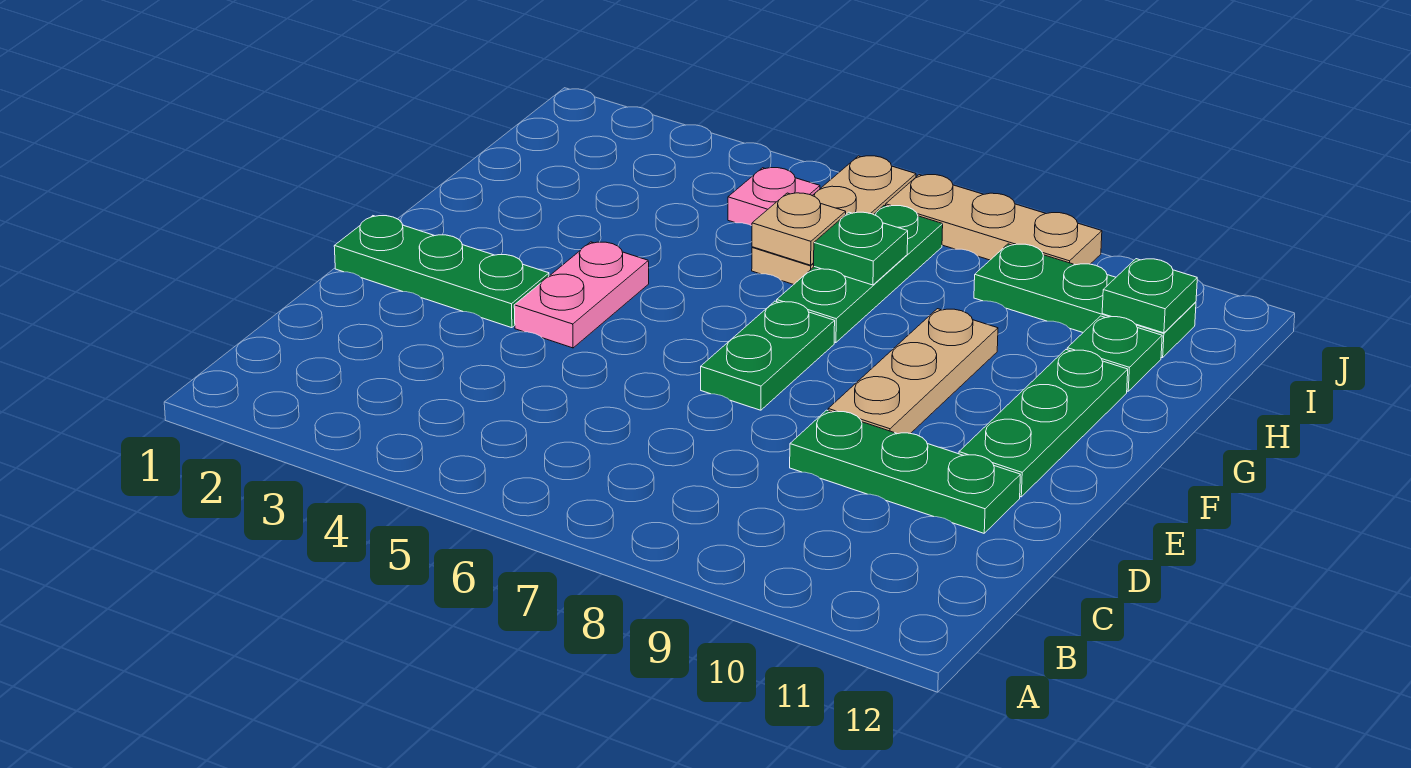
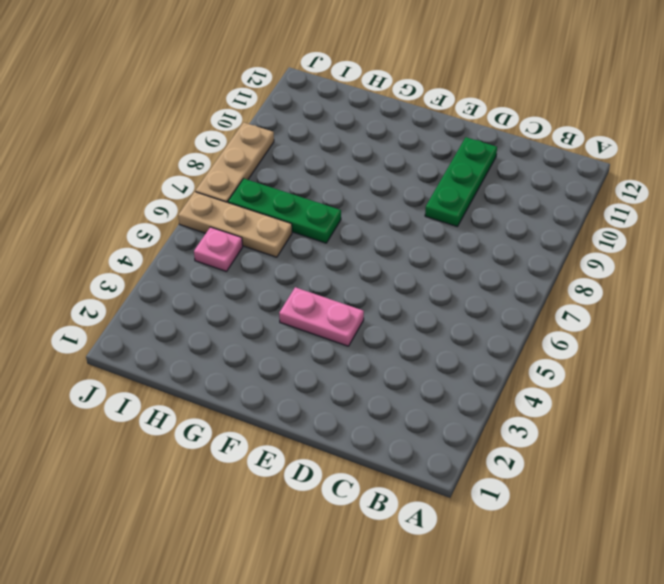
none -> green plate E1:E3 level 1
none -> green plate E7:F7 level 1
none -> tan plate E9:G9 level 1

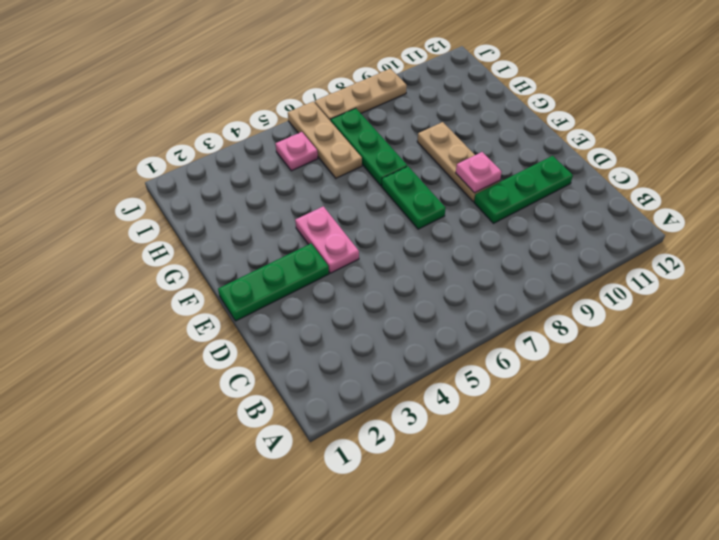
pink plate E9 level 2 -> none
none -> green plate E11:G11 level 1
none -> green plate H11 level 1
none -> green plate I9:I11 level 1

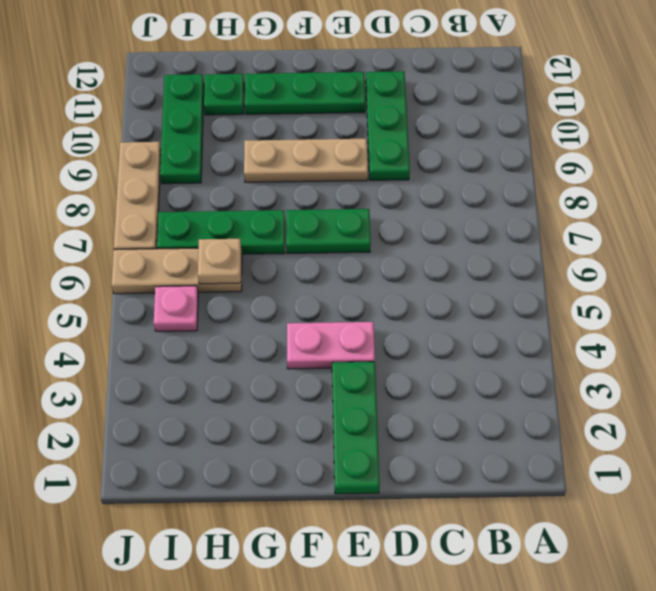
none -> green plate H7 level 2
none -> green plate I11 level 2

